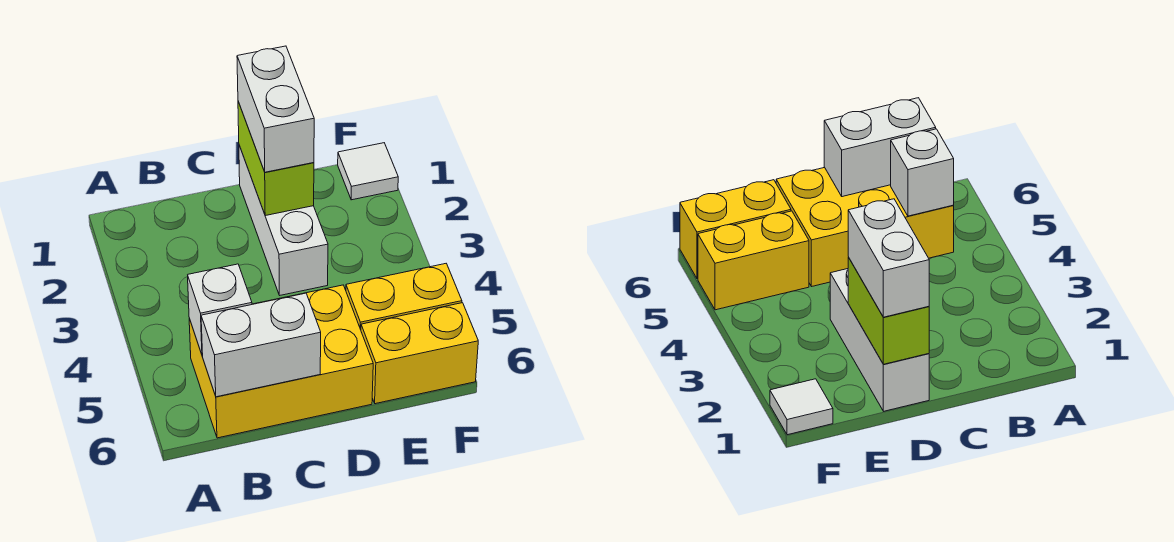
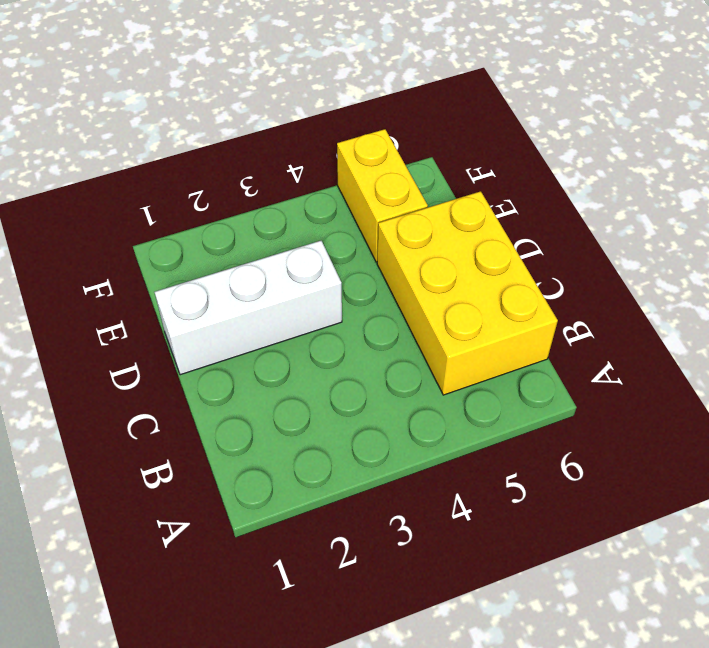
none -> yellow brick E6:F6 level 1
none -> white tile F1 level 1

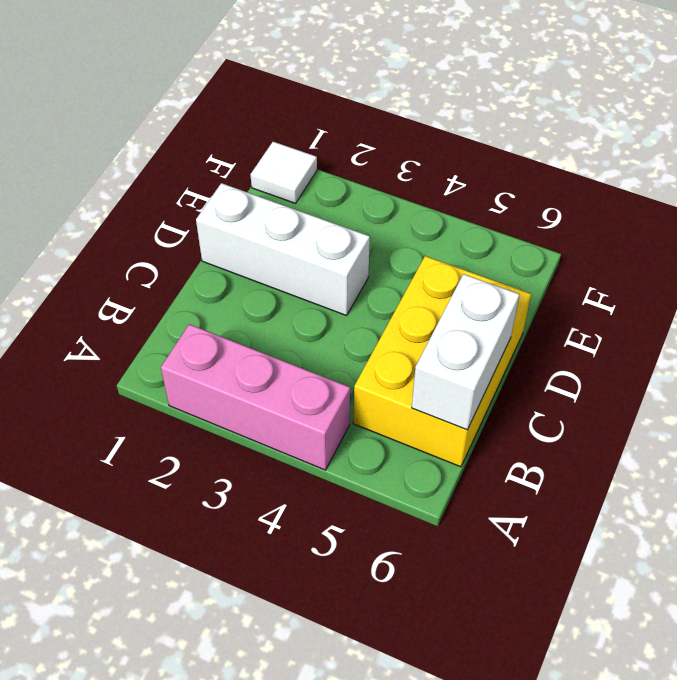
pink brick A2:A4 level 1 -> none
none -> yellow brick E5:F5 level 1
none -> yellow brick E6:F6 level 1

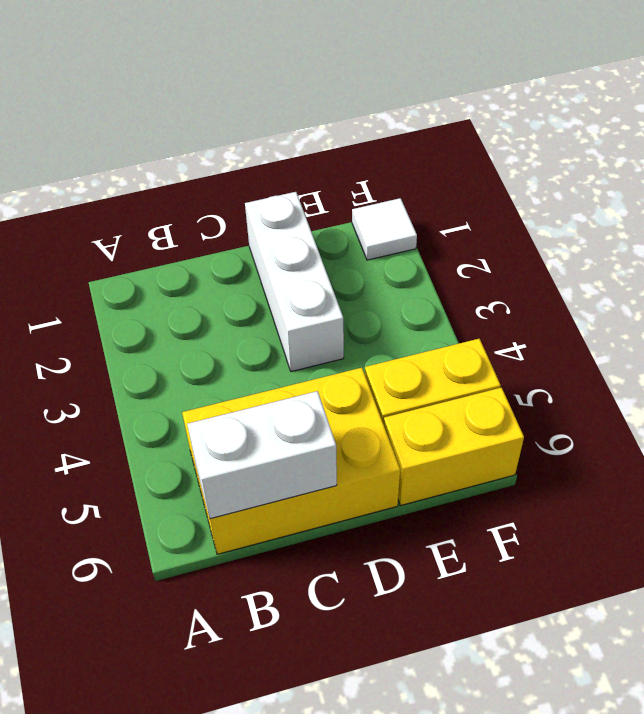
none -> white brick B5 level 2
none -> lime brick D1:D2 level 2

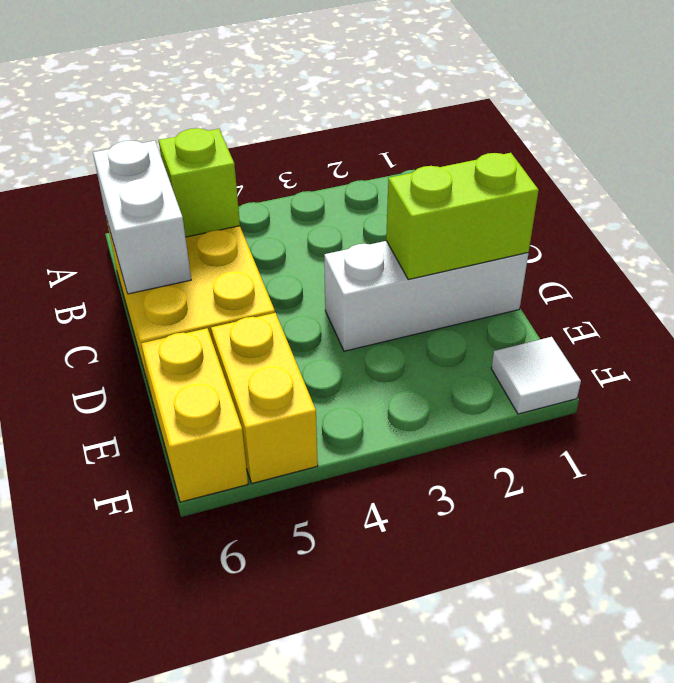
lime brick B5 level 2 -> white brick B5 level 2
none -> white brick D1:D2 level 3

